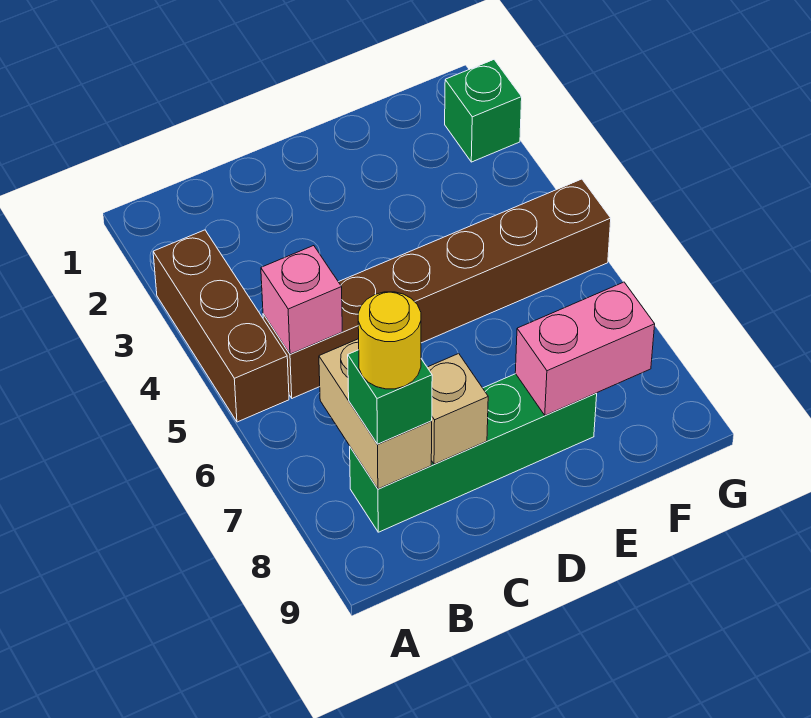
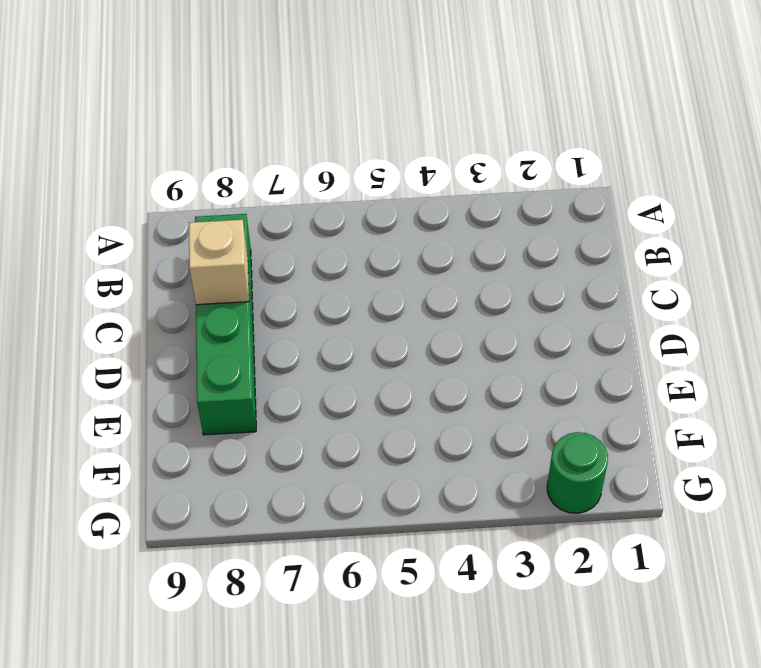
green round brick G2 level 1 -> green brick G2 level 1
none -> brown brick A3:A5 level 1
none -> brown brick B5:G5 level 1

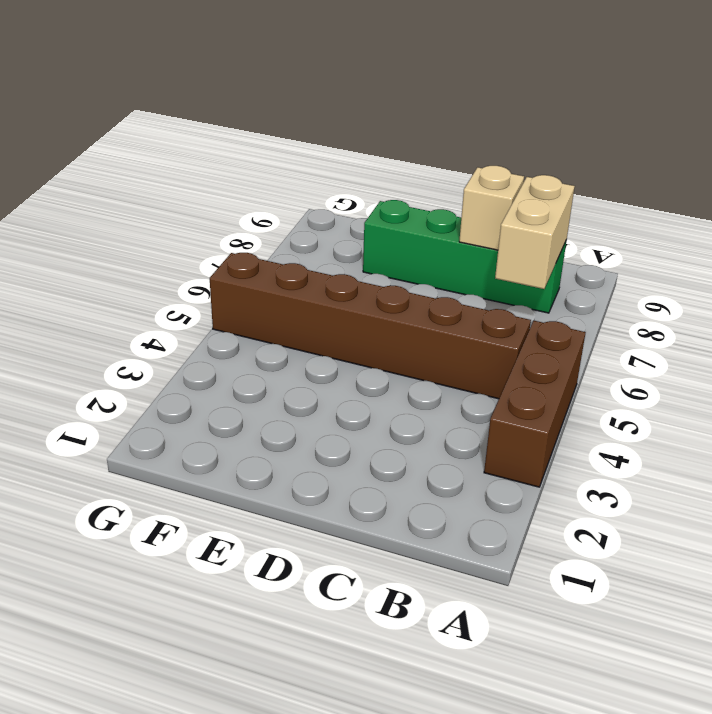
none -> green brick G2 level 1
none -> pink brick B5 level 2

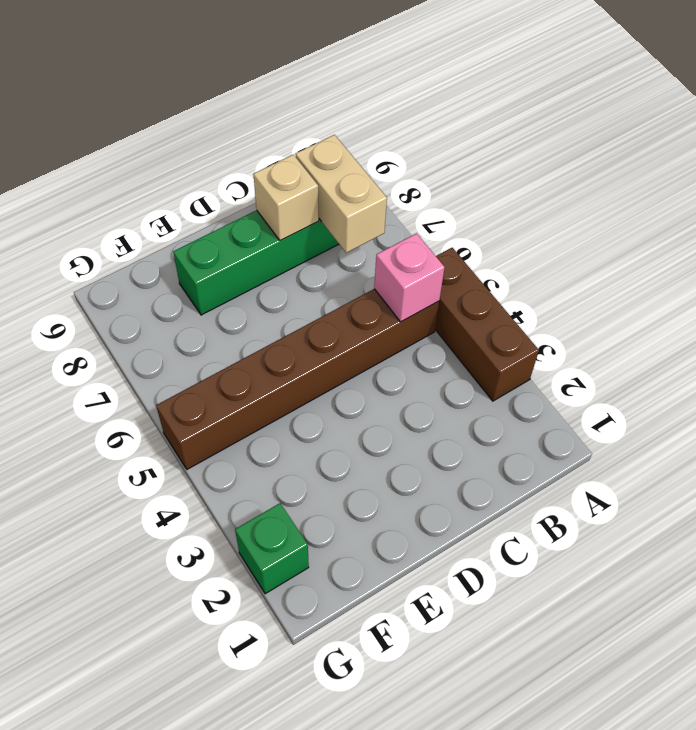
none -> pink brick E8:F8 level 2
none -> green brick B8 level 3

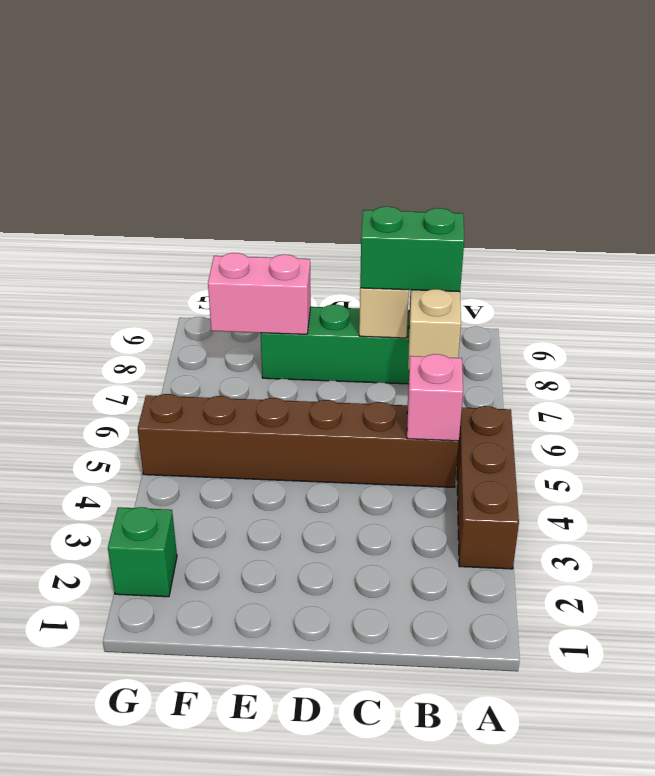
green brick B8:C8 level 3 -> green brick B8 level 3
none -> yellow round brick B8 level 4

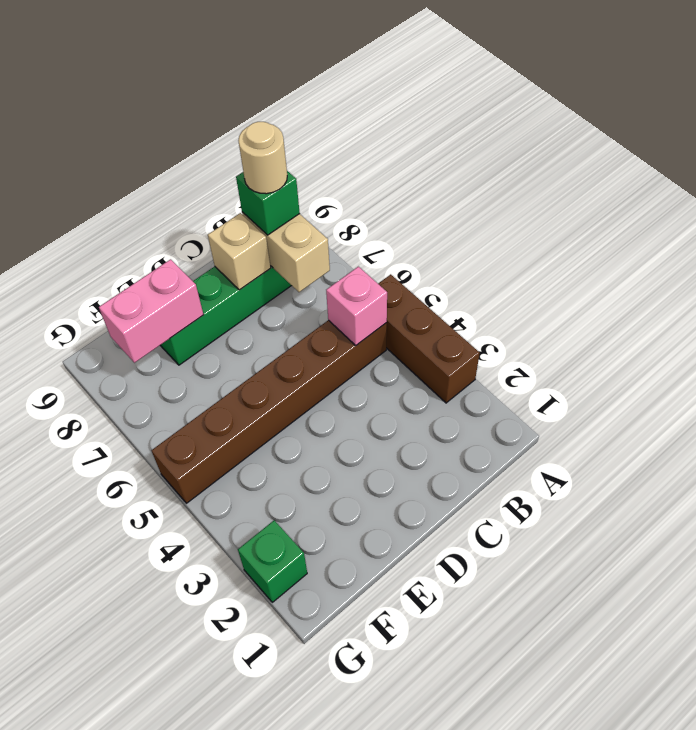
tan round brick B8 level 4 -> yellow round brick B8 level 4

